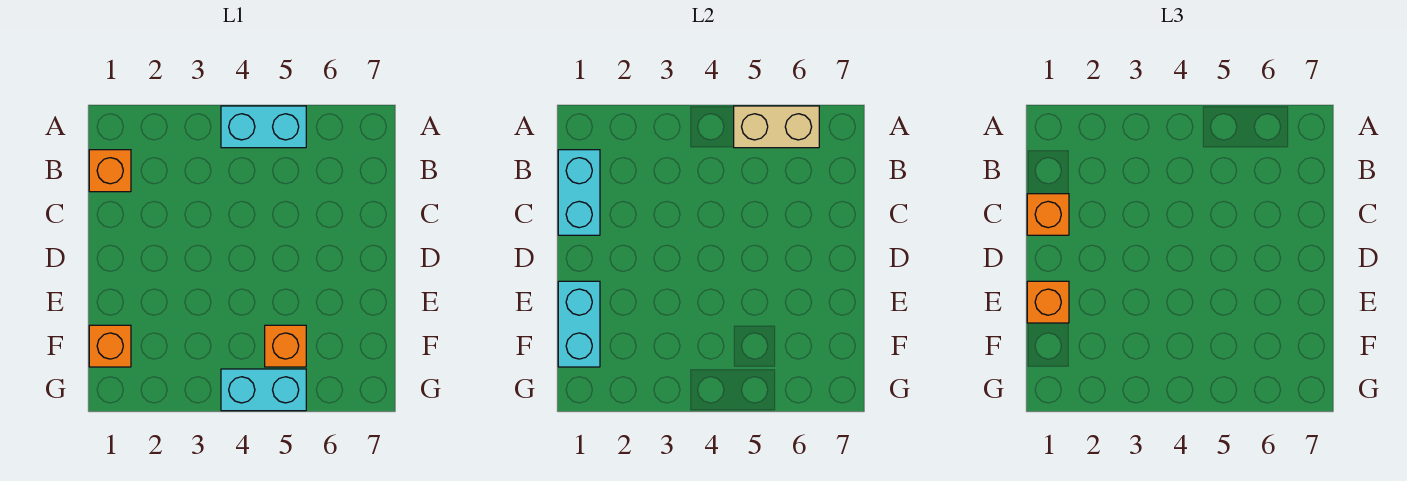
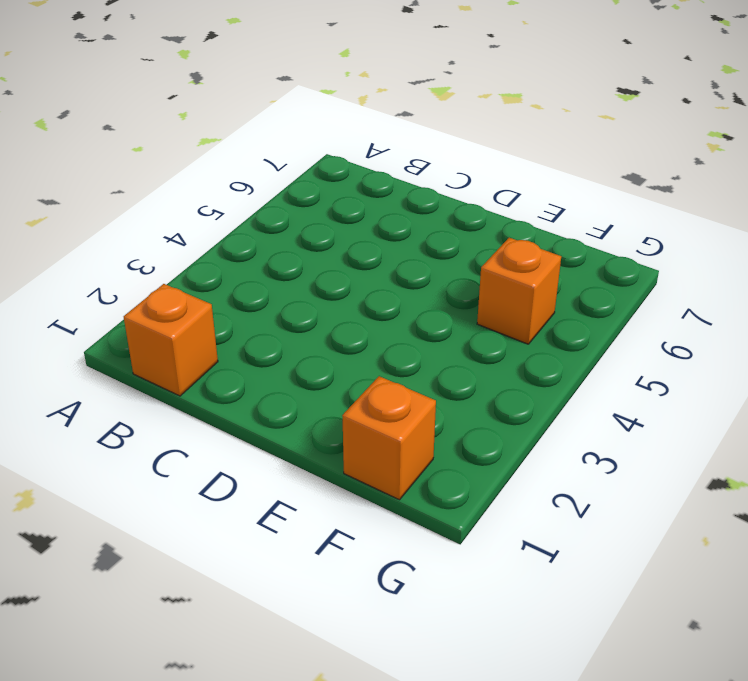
none -> cyan brick A4:A5 level 1
none -> cyan brick G4:G5 level 1

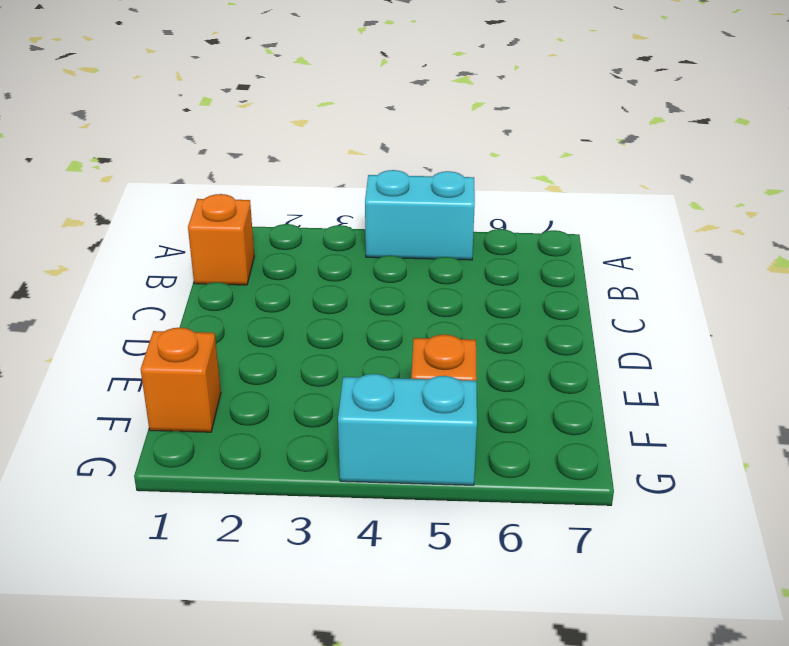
none -> tan brick A5:A6 level 2
none -> cyan brick B1:C1 level 2

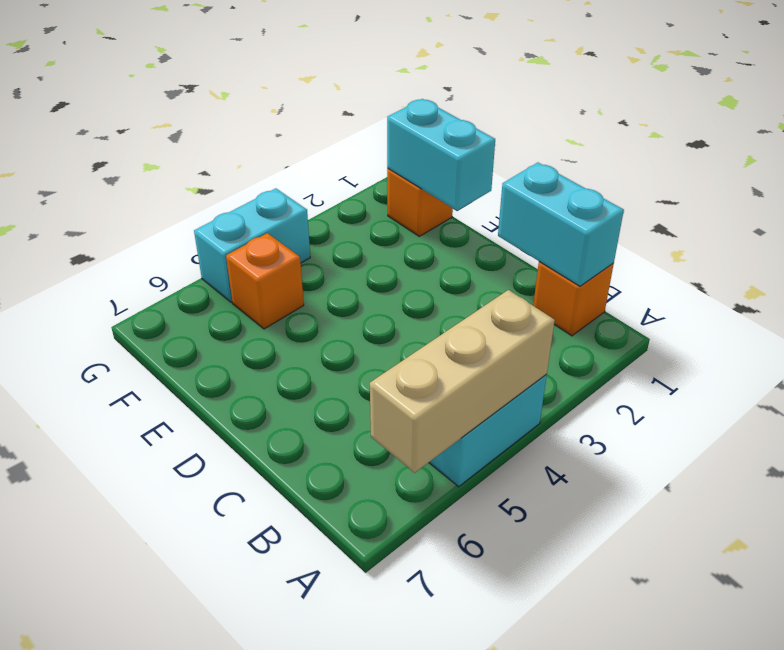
tan brick A4:A6 level 2 -> tan brick A5:A6 level 2
none -> orange brick C1 level 3
none -> orange brick E1 level 3

